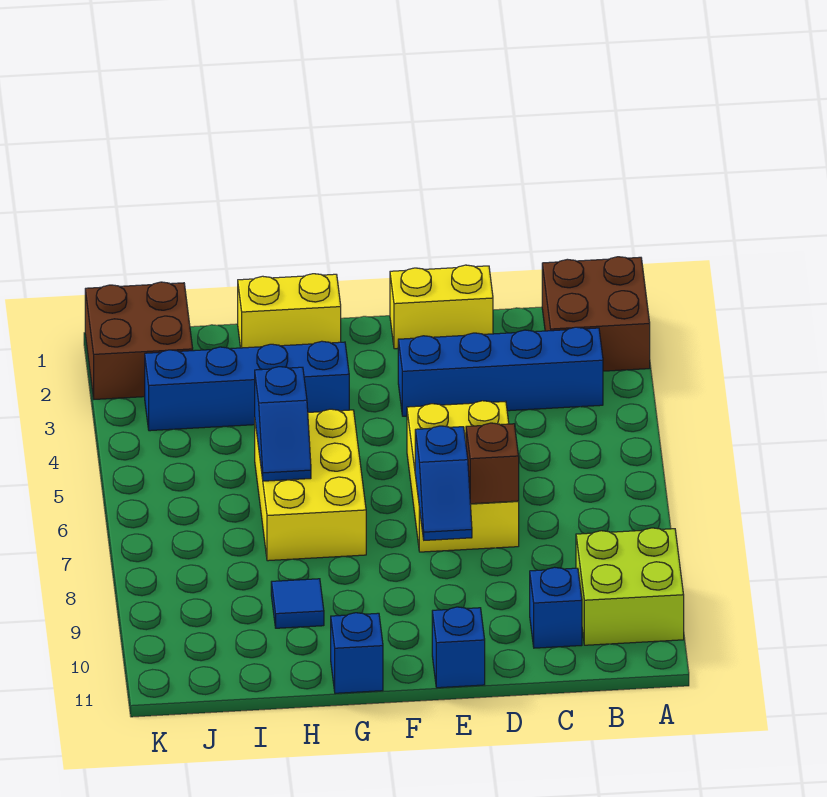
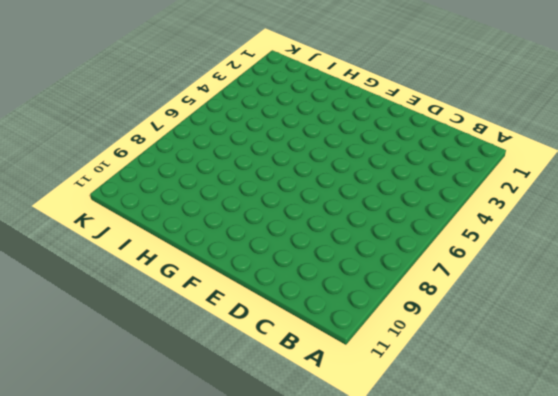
none -> brown brick A1:B2 level 1
none -> lime brick A9:B10 level 1
none -> blue brick B3:E3 level 1

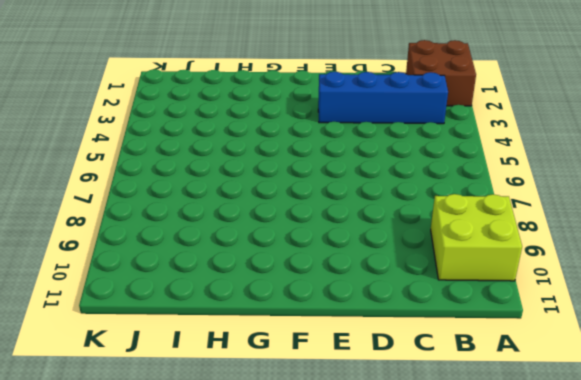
none -> blue brick C10 level 1
none -> yellow brick D1:E1 level 1
none -> yellow brick D5:E7 level 1

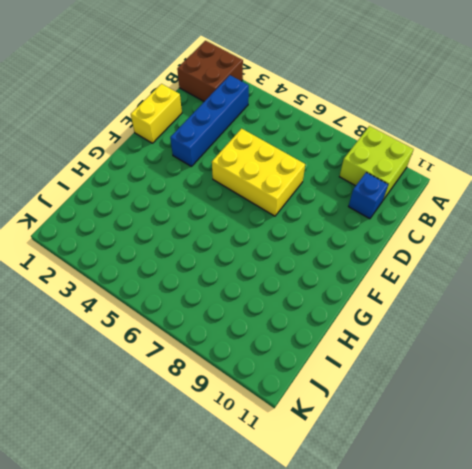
none -> blue brick E11 level 1
none -> yellow brick G1:H1 level 1
none -> blue brick G3:J3 level 1

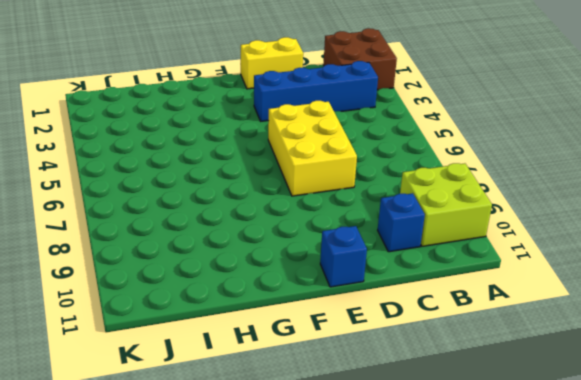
none -> yellow brick G1:H1 level 1
none -> blue brick G3:J3 level 1
none -> yellow brick G5:H7 level 1

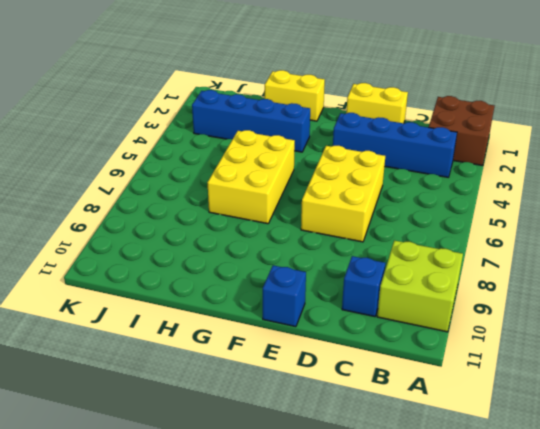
none -> blue brick G11 level 1
none -> blue tile H9 level 1
none -> brown brick J1:K2 level 1

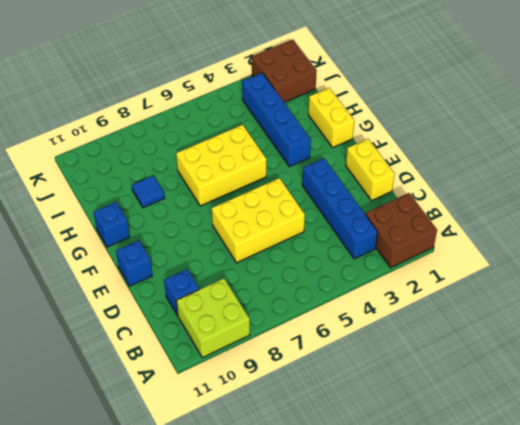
none -> brown brick D7 level 2
none -> blue slope E7:E8 level 2 top 7
none -> blue slope H5:H6 level 2 top 5

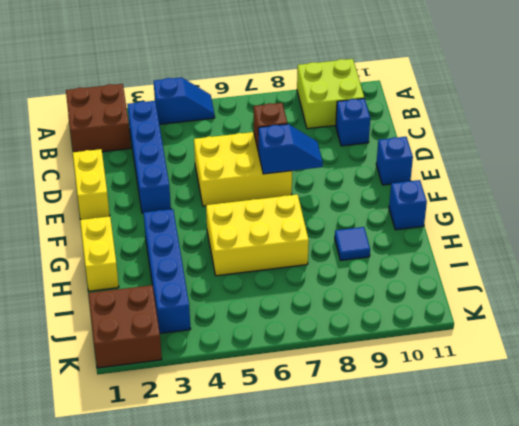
blue slope A4:A5 level 1 top 4 -> blue slope H5:H6 level 2 top 5

